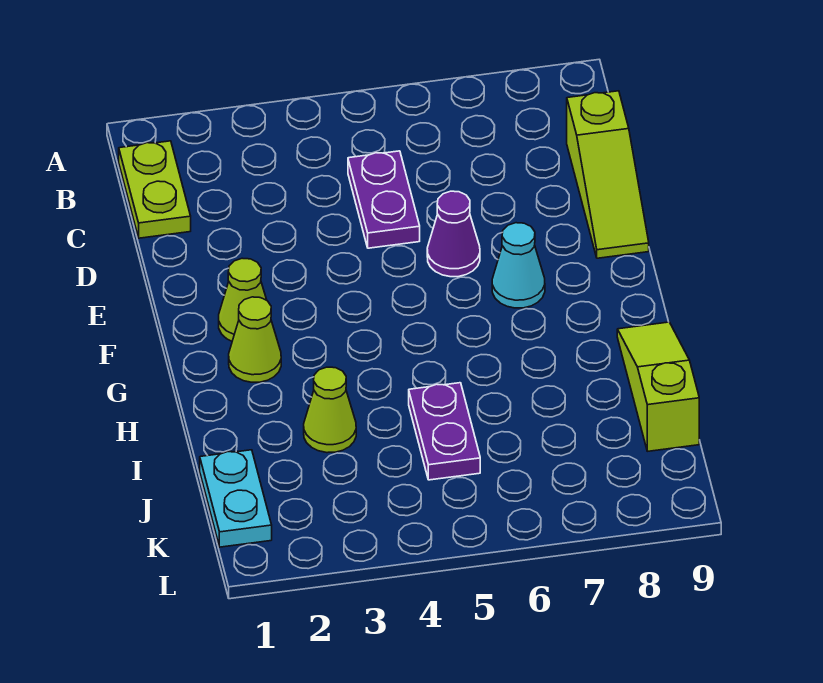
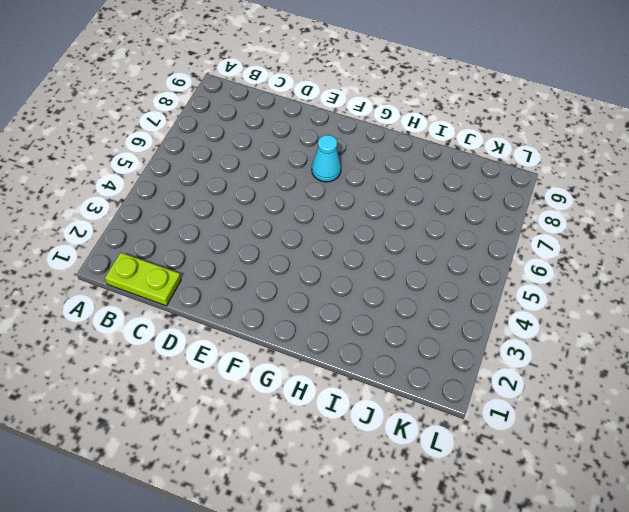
none -> purple plate C5:D5 level 1
none -> lime slope C9:E9 level 1 top C

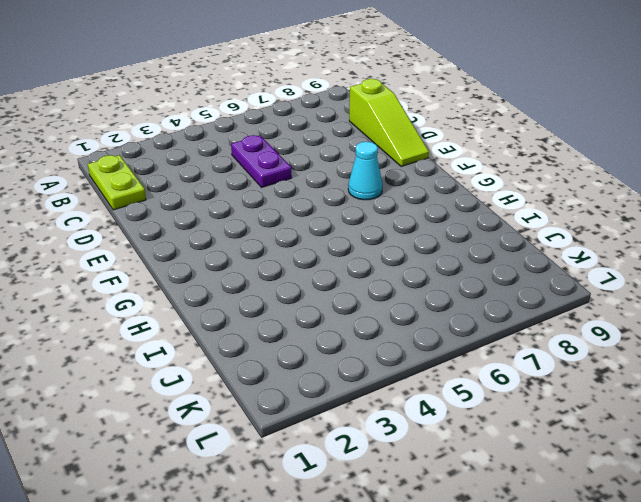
none -> purple cone E6 level 1
none -> lime cone F2 level 1

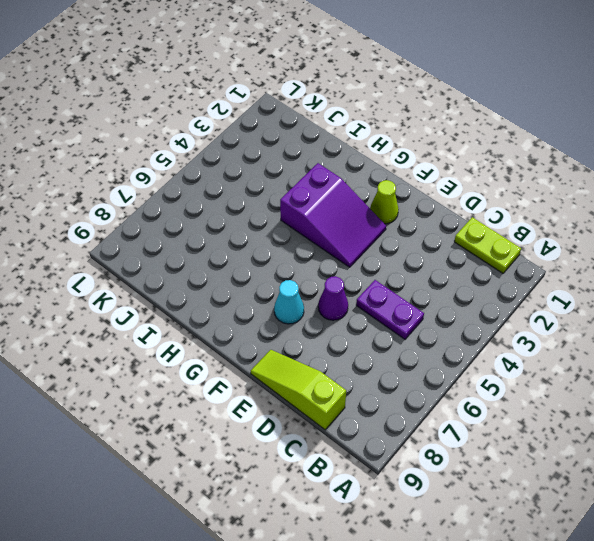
purple slope F3:H4 level 1 top H -> none
none -> lime cone G2 level 1
none -> lime slope H9:J9 level 1 top J

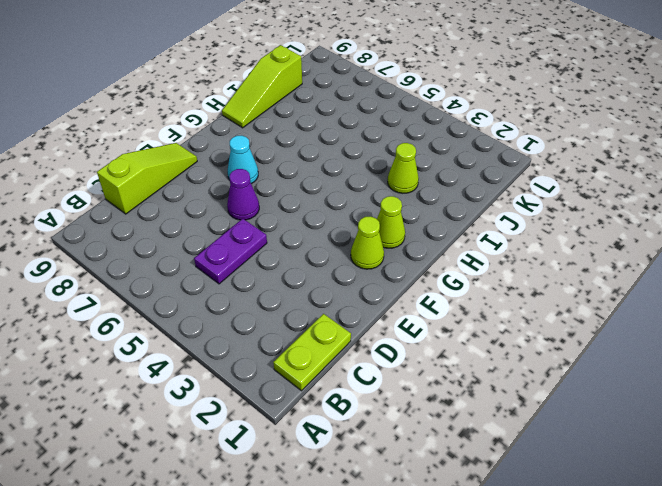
none -> purple plate I5:J5 level 1
none -> cyan plate J1:K1 level 1

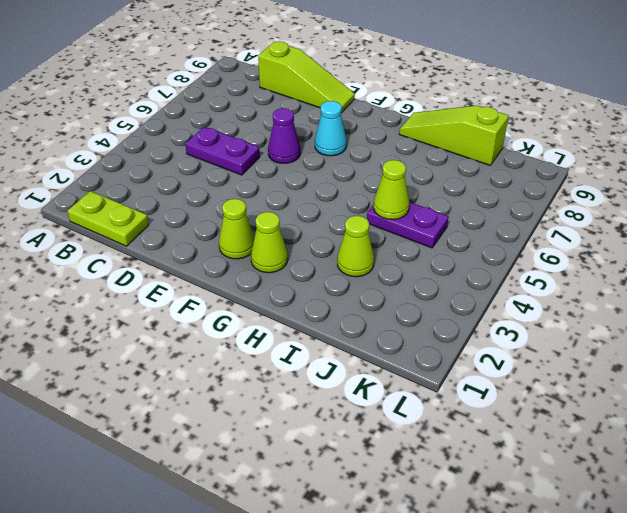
lime cone I5 level 2 -> none
none -> cyan plate J1:K1 level 1

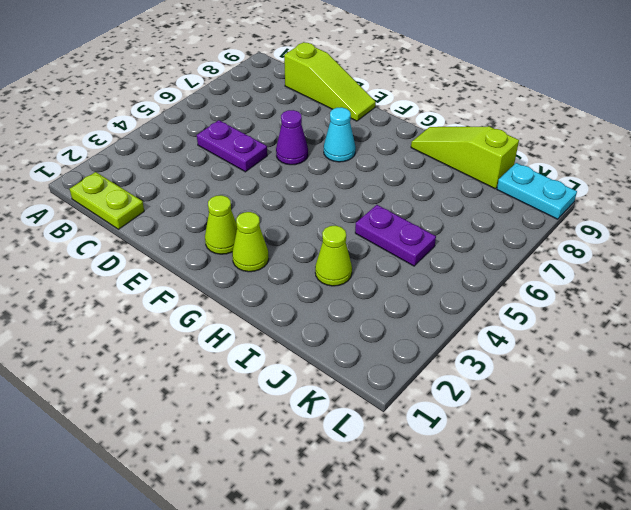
cyan plate K9:L9 level 1 -> cyan plate J1:K1 level 1

